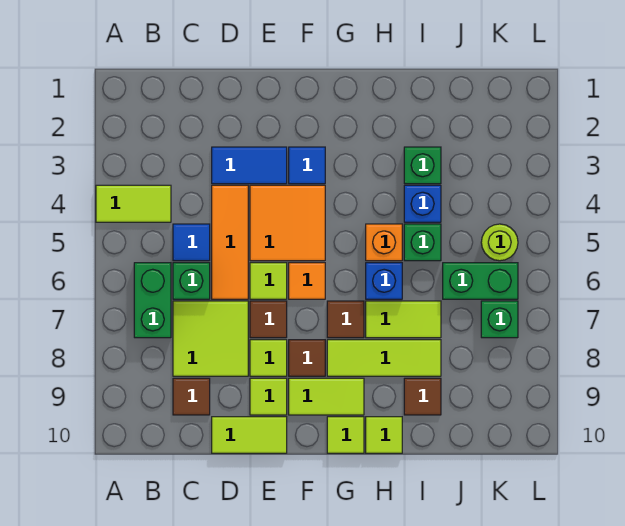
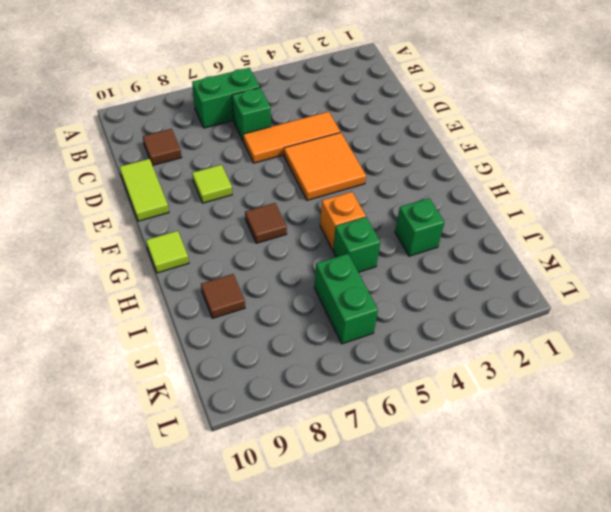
none -> lime tile A4:B4 level 1
none -> blue tile C5 level 1
none -> lime tile C7:D8 level 1
none -> blue tile D3:E3 level 1

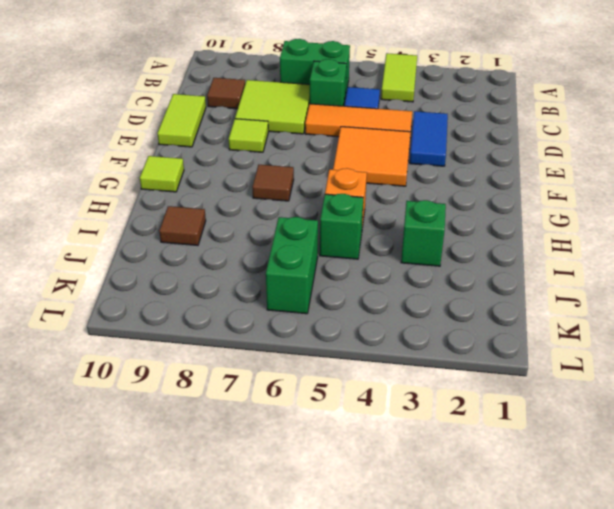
none -> lime tile E6 level 1
none -> brown tile E7 level 1
none -> lime tile E9 level 1
none -> blue tile F3 level 1

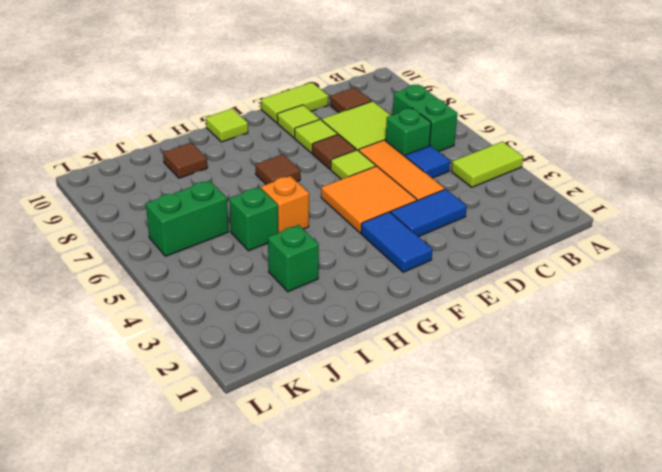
blue tile F2:F3 level 1 -> blue tile F3 level 1
none -> orange tile F6 level 1
none -> brown tile F8 level 1
none -> lime tile F9:G9 level 1
none -> lime tile G8:I8 level 1

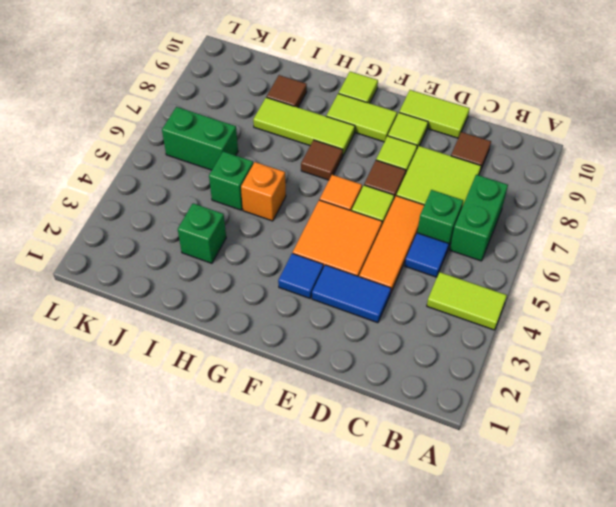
none -> brown tile F8 level 1
none -> blue brick H6 level 1
none -> lime tile H7:I7 level 1
none -> lime tile H10 level 1

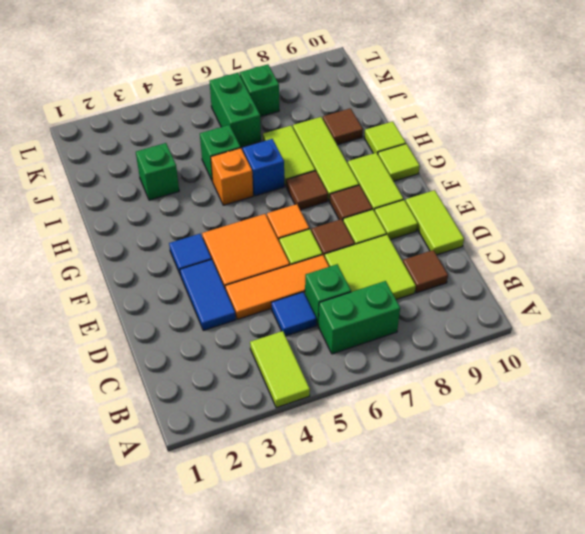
none -> blue brick I4 level 1
none -> lime round brick K5 level 1

